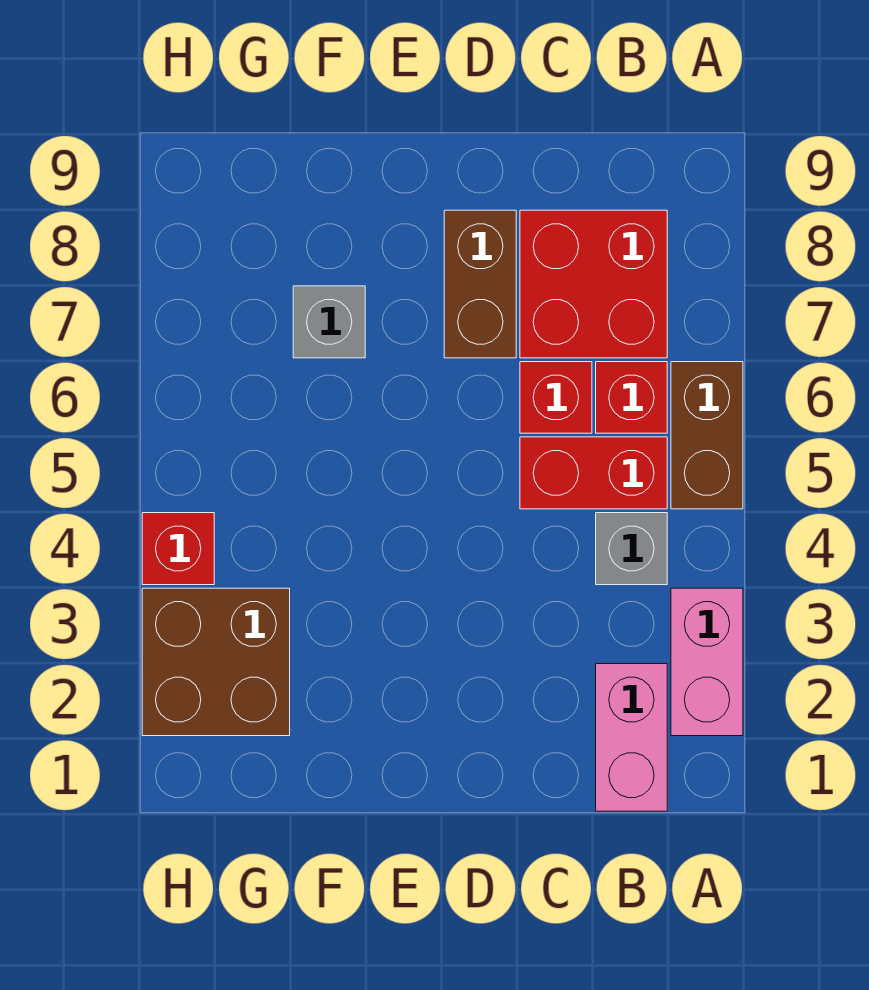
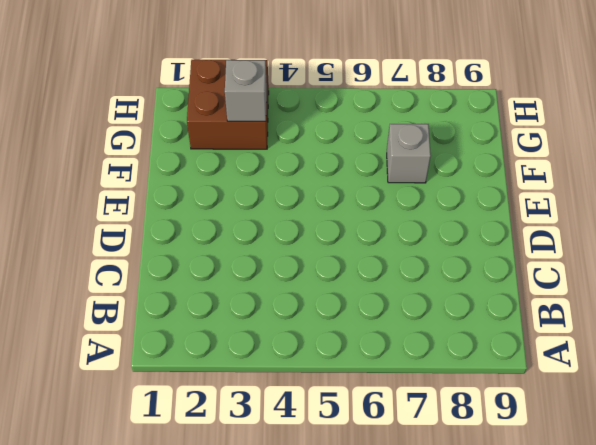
grey brick G3 level 2 -> grey brick B4 level 1
none -> pink brick A2:A3 level 1
none -> brown brick A5:A6 level 1
none -> pink brick B1:B2 level 1

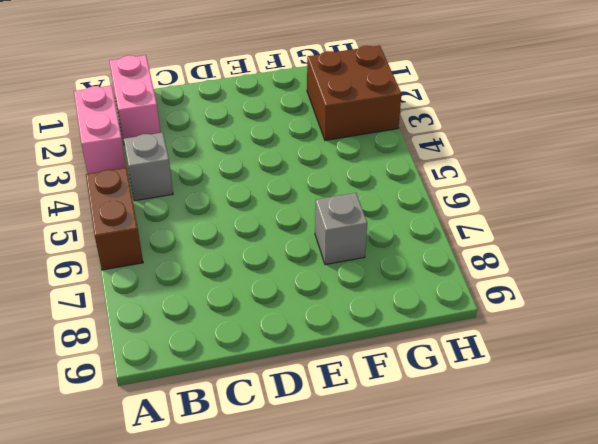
none -> red brick B5:C5 level 1
none -> red brick B6 level 1
none -> red brick B7:C8 level 1

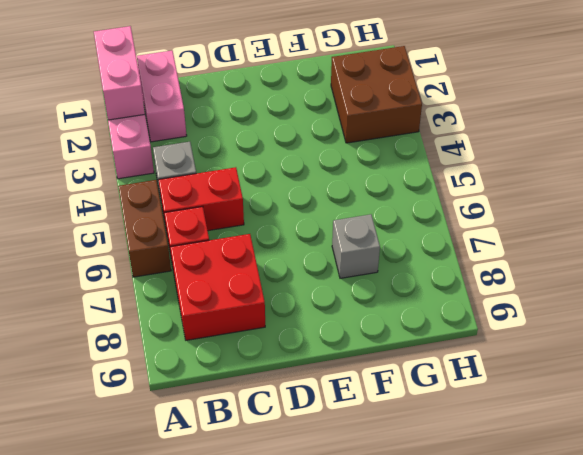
pink brick A1:A2 level 2 -> none
none -> red brick C6 level 1
none -> brown brick D7:D8 level 1
none -> red brick H4 level 1

